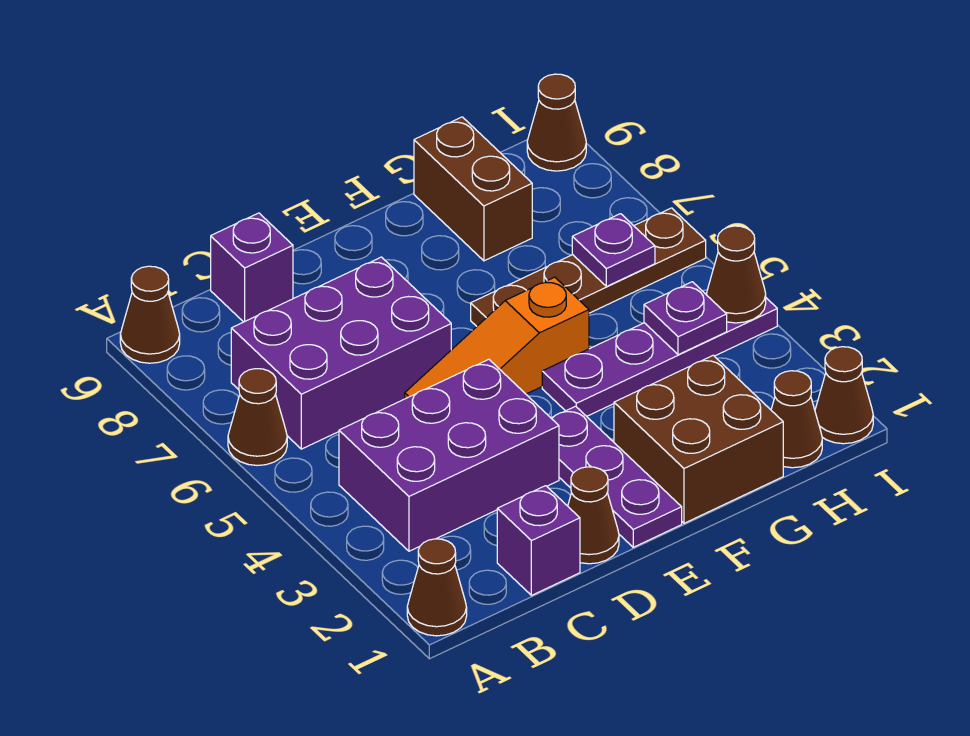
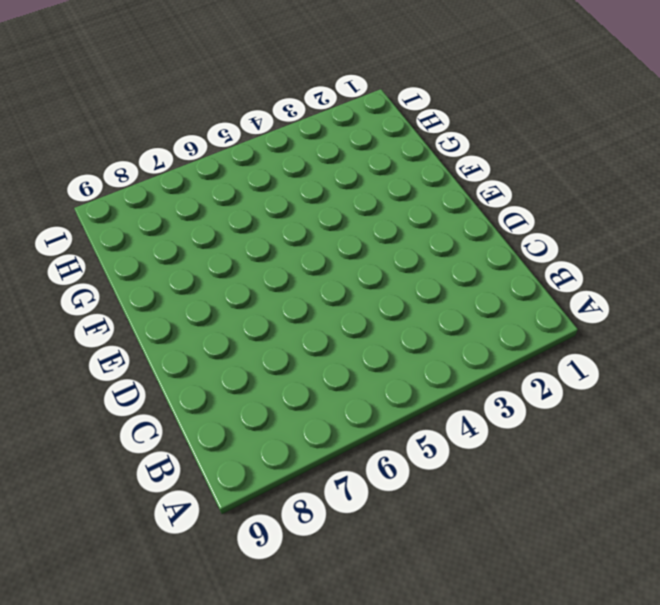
none -> brown cone A1 level 1
none -> brown cone A6 level 1
none -> brown cone A9 level 1

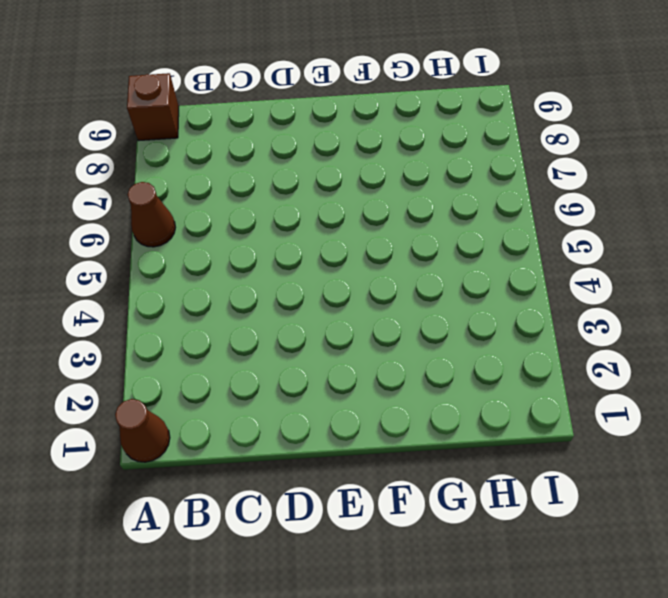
brown brick A9 level 1 -> brown cone A9 level 1
none -> purple brick B3:D4 level 1
none -> purple brick B6:D7 level 1
none -> purple brick C1 level 1

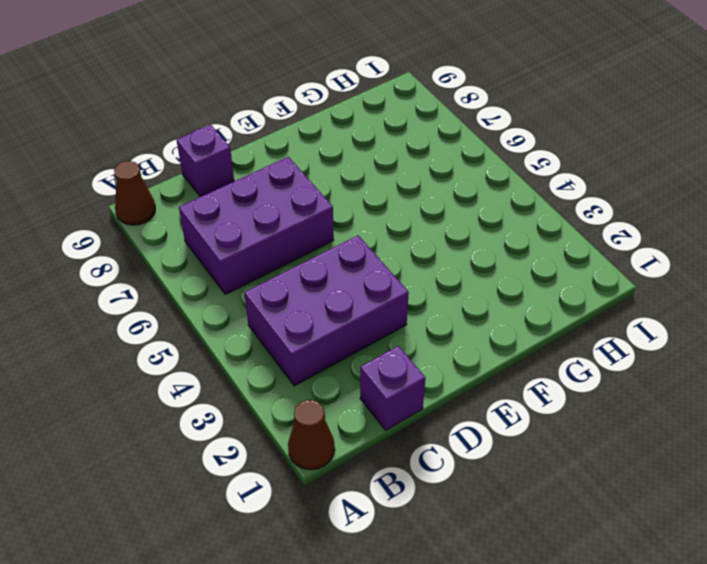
none -> brown cone A6 level 1
none -> brown cone D1 level 1
none -> orange slope D5:F5 level 1 top F

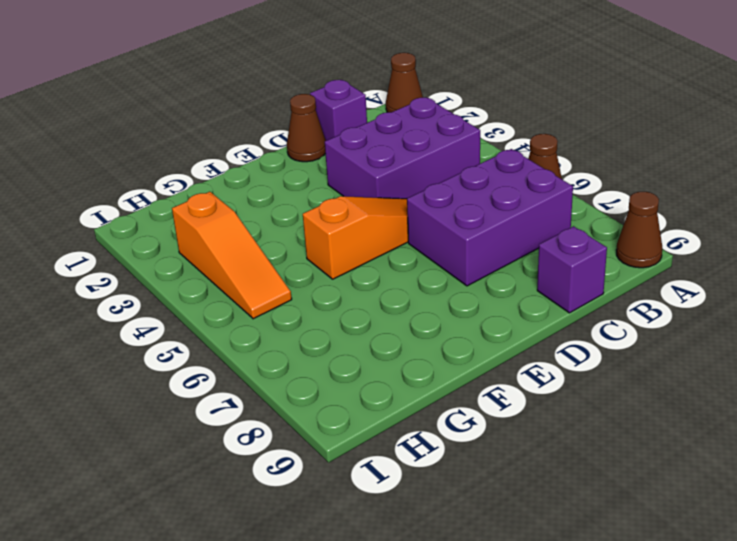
orange slope H3:H5 level 1 top 3 -> purple plate F4:I4 level 1
none -> purple plate E1:E3 level 1
none -> brown brick F1:G2 level 1
none -> brown plate F6:I6 level 1

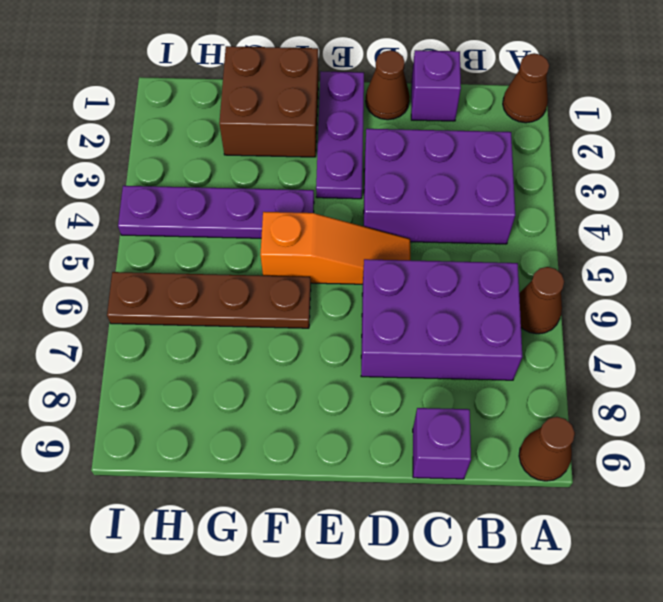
none -> brown brick G8:G9 level 1
none -> brown cone H1 level 1
none -> brown cone I1 level 1

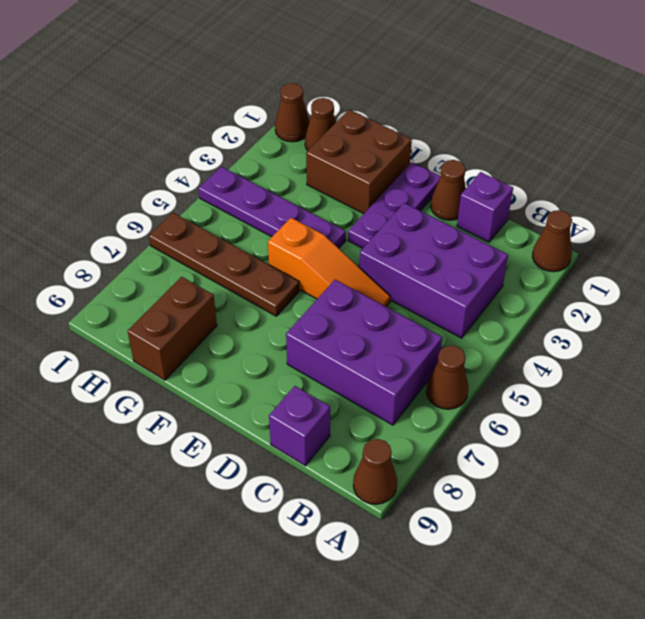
none -> brown cone I9 level 1
none -> purple plate H4 level 2
none -> purple plate H6 level 2

